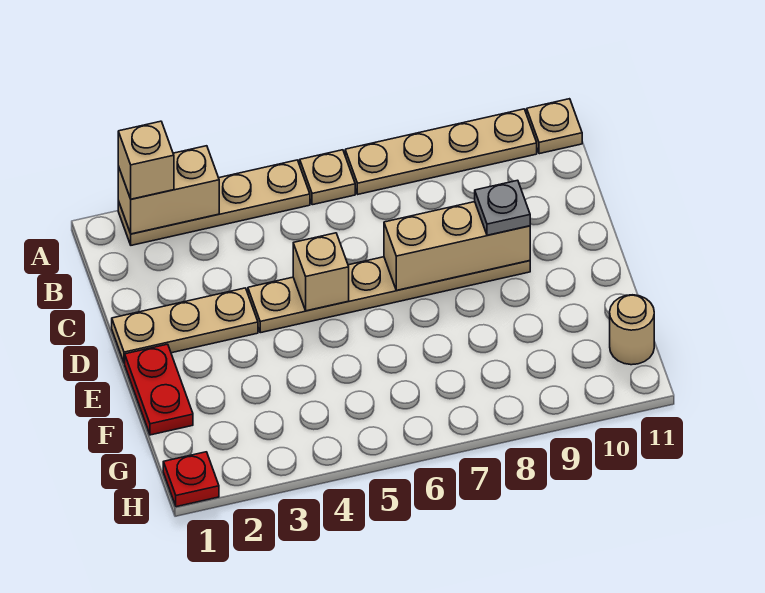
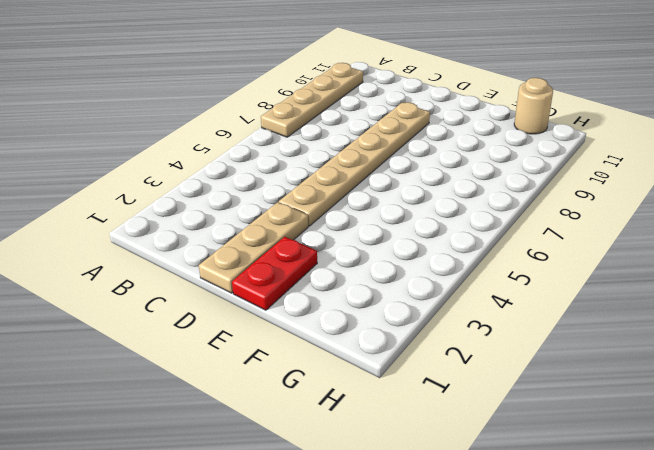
red plate E1:E2 level 1 -> red plate E1:F1 level 1
none -> tan plate A2:A5 level 1
none -> tan plate A6 level 1
none -> tan plate A11 level 1

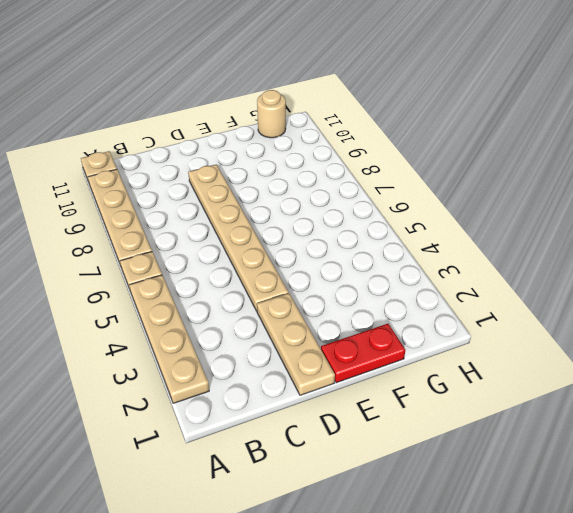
none -> red plate H1 level 1
none -> tan brick A2:A3 level 2
none -> tan brick D5 level 2

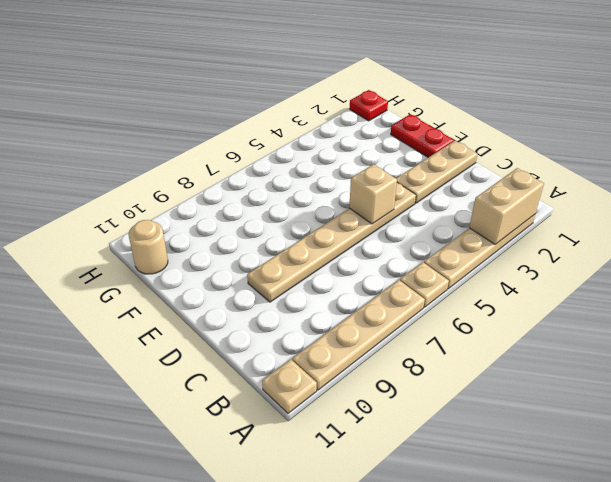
none -> tan brick D7:D9 level 2
none -> tan brick A2 level 3
none -> grey plate D9 level 3

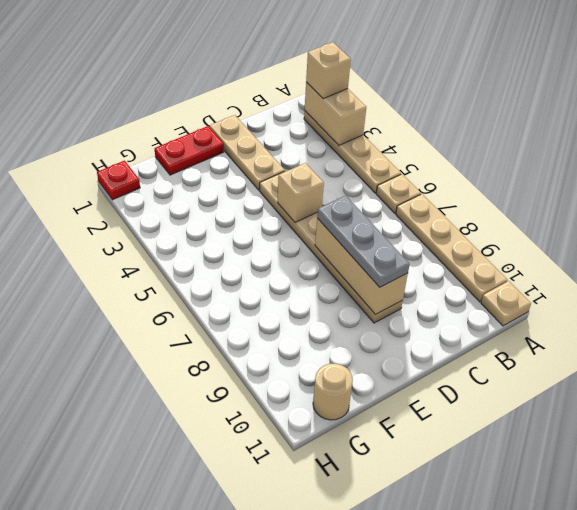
grey plate D7:D9 level 3 -> grey plate D9 level 3

